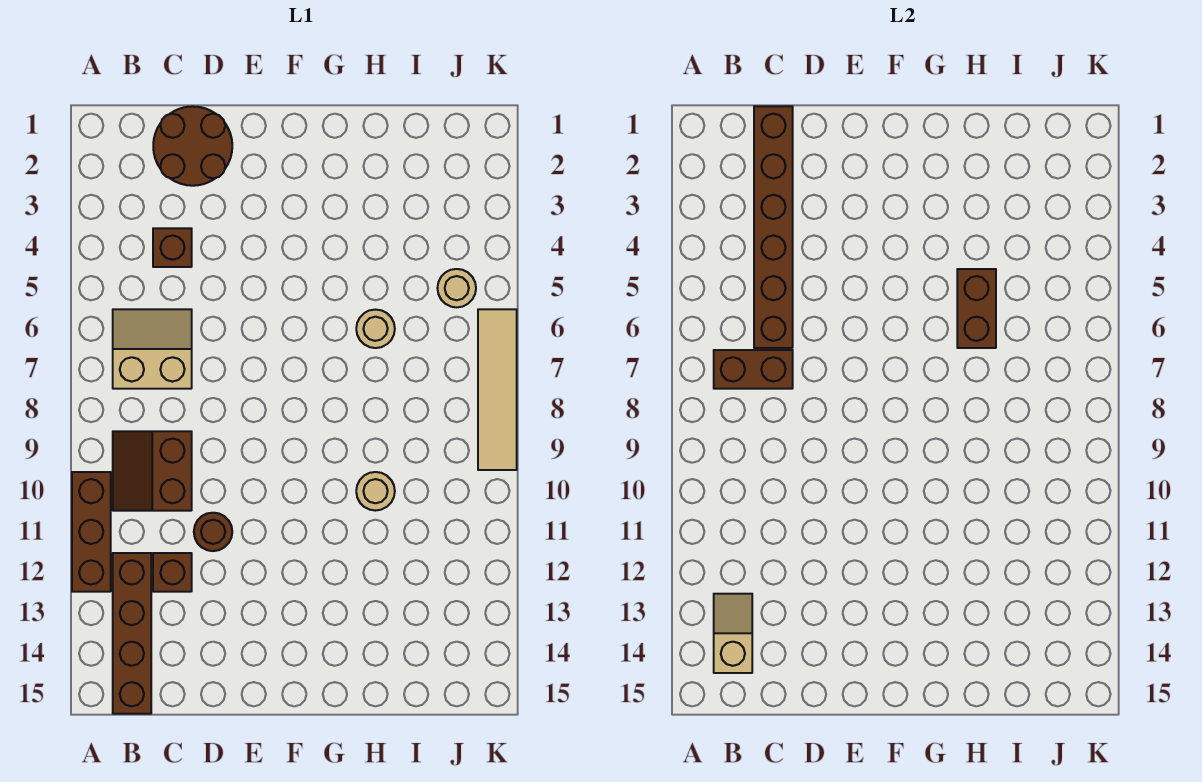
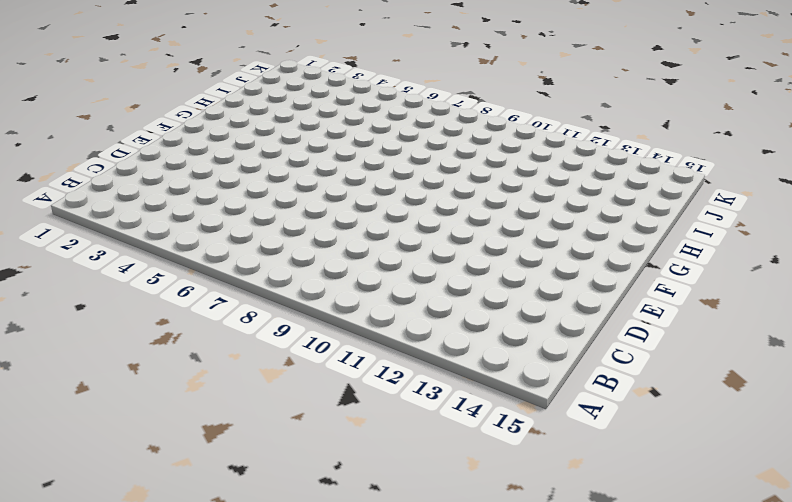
none -> brown brick A10:A12 level 1
none -> tan slope B6:C7 level 1 top 7
none -> brown slope B9:C10 level 1 top C

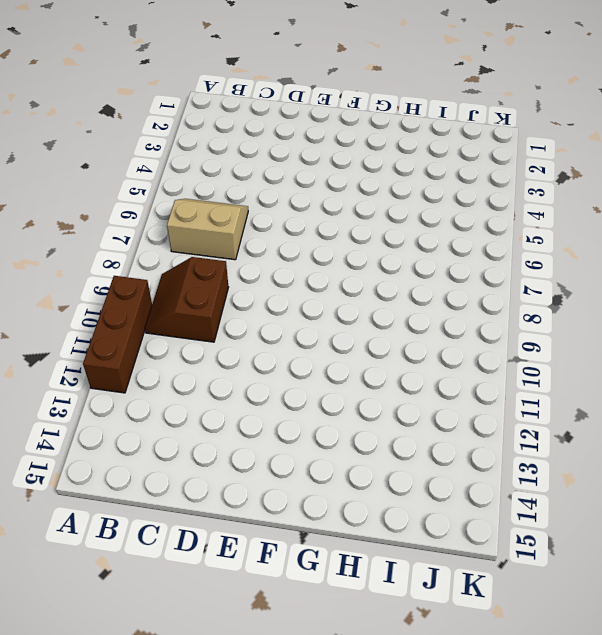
none -> brown brick B12:B15 level 1
none -> brown round brick C1:D2 level 1
none -> brown brick C4 level 1

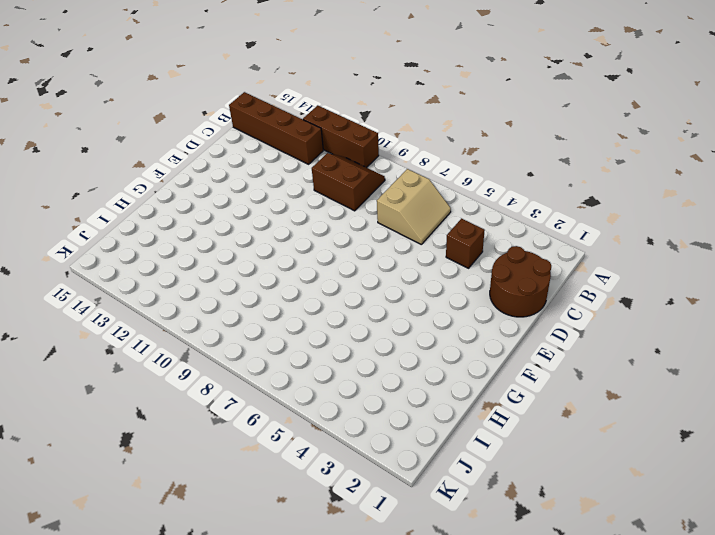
none -> brown brick C12 level 1
none -> brown round brick D11 level 1
none -> tan round brick H6 level 1

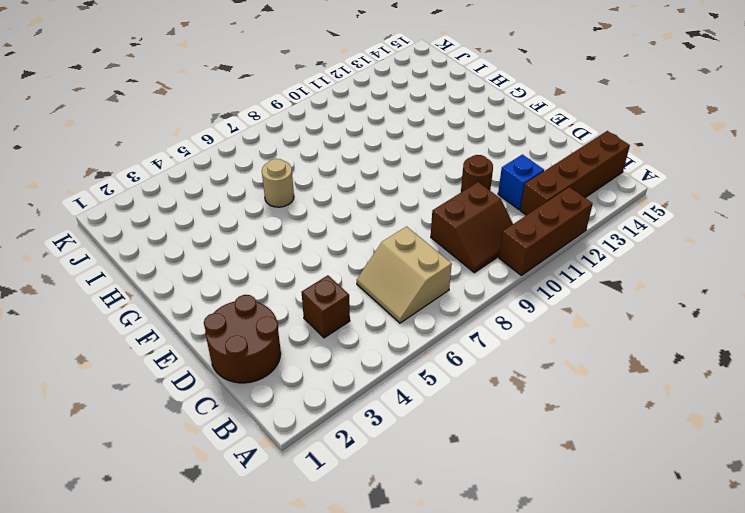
blue brick C12 level 1 -> brown brick C12 level 1
none -> tan round brick H10 level 1
none -> tan round brick J5 level 1
none -> tan tile K6:K9 level 1

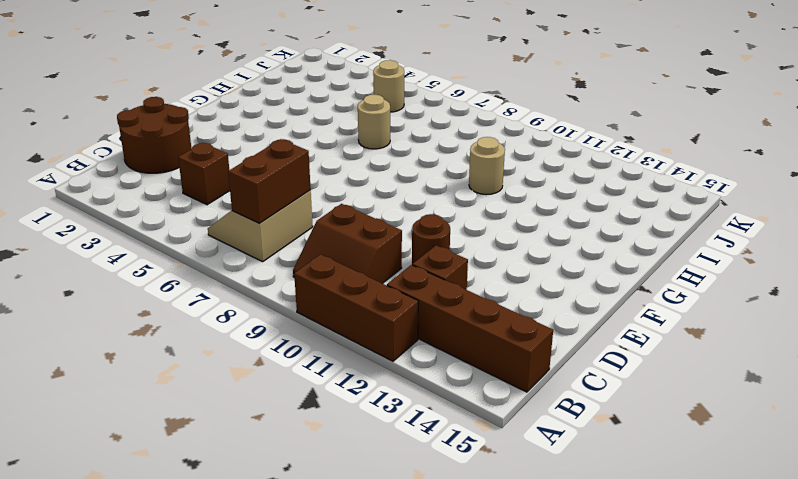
none -> tan tile K6:K9 level 1
none -> tan slope B13:B14 level 2 top 14
none -> brown brick C1:C6 level 2

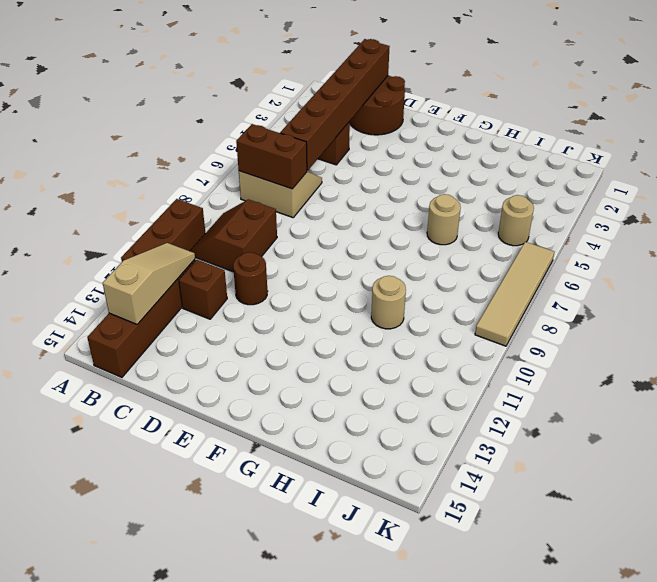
tan slope B12:B14 level 2 top 14 -> tan slope B13:B14 level 2 top 14
none -> brown brick H5:H6 level 2

